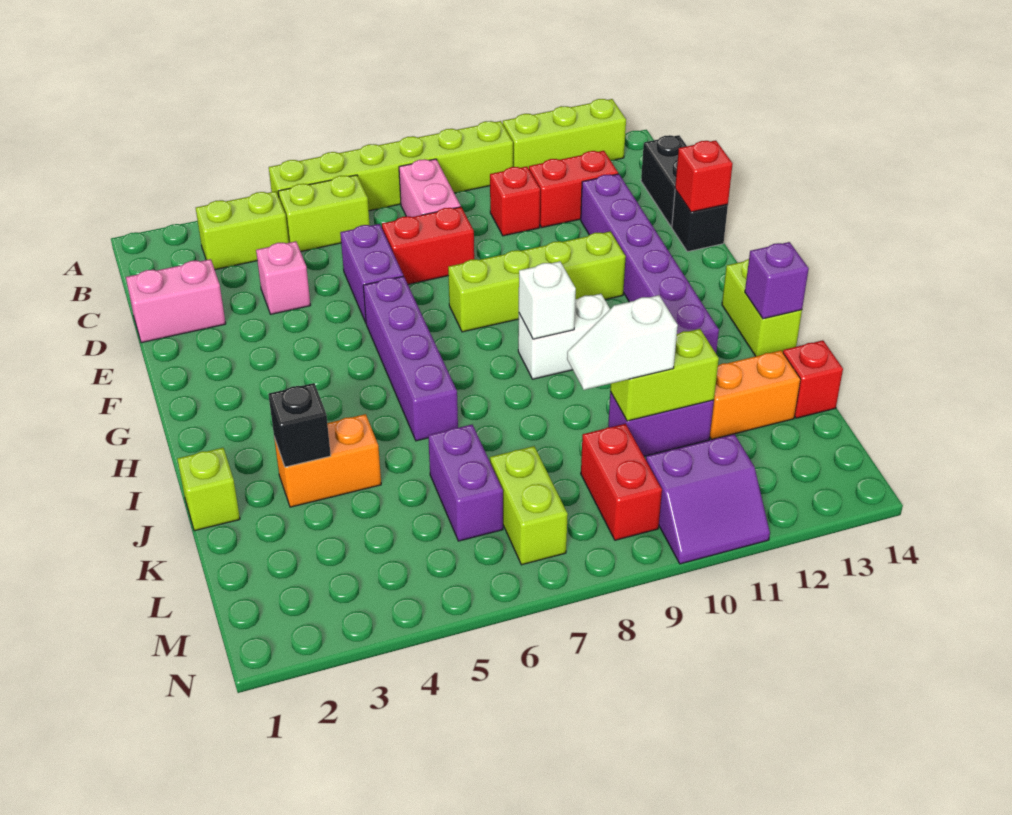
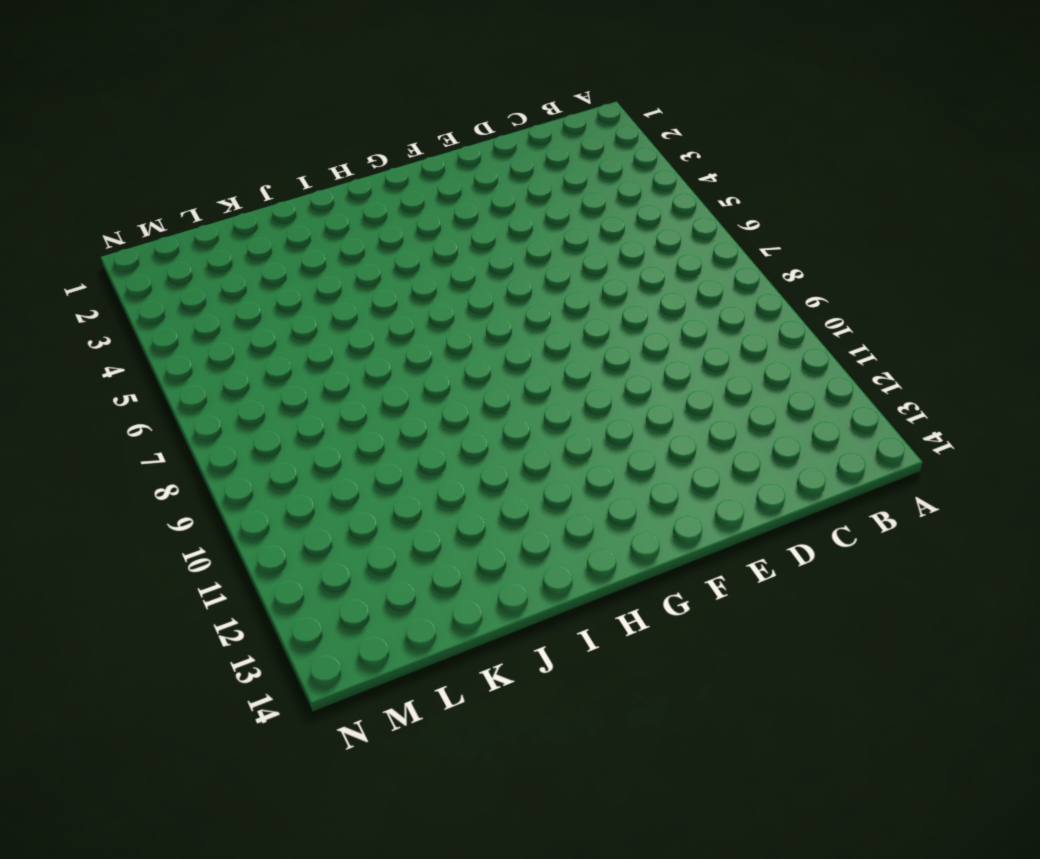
none -> lime brick A5:A10 level 1
none -> lime brick A11:A13 level 1
none -> lime brick B3:B4 level 1
none -> lime brick B5:B6 level 1

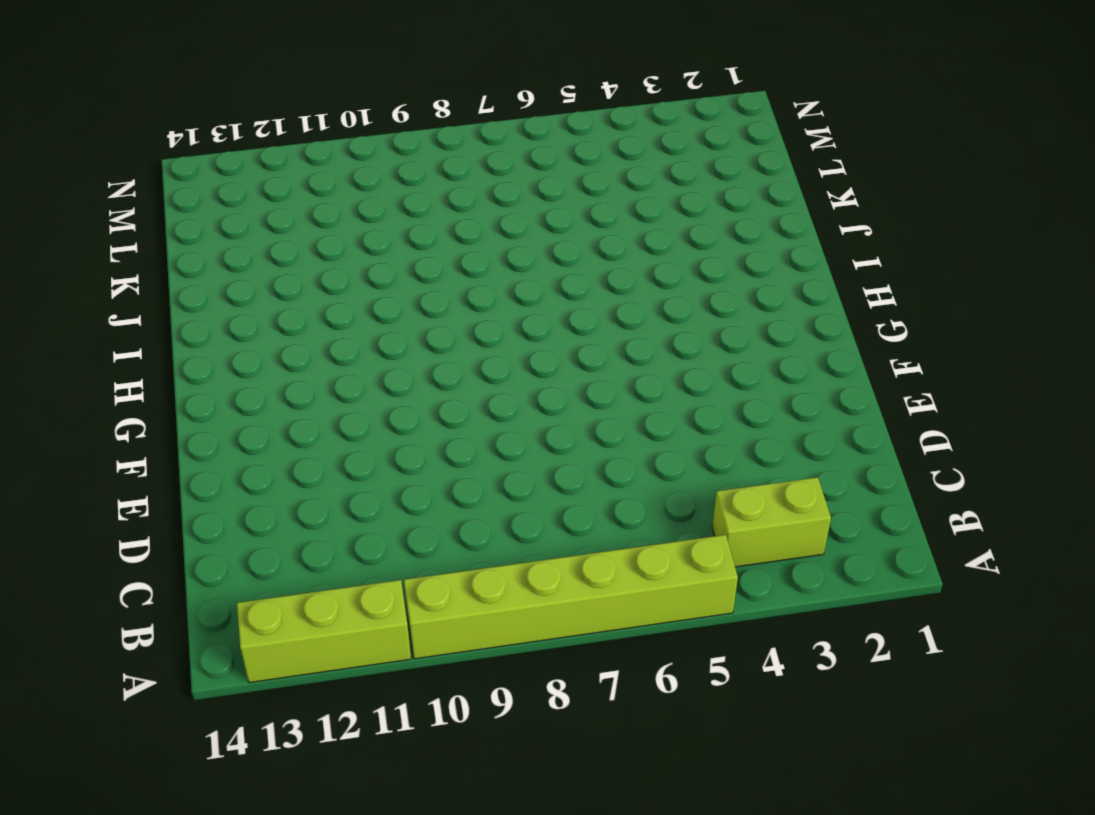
none -> lime brick B5:B6 level 1
none -> pink brick B8:C8 level 1
none -> red brick C10 level 1
none -> red brick C11:C12 level 1

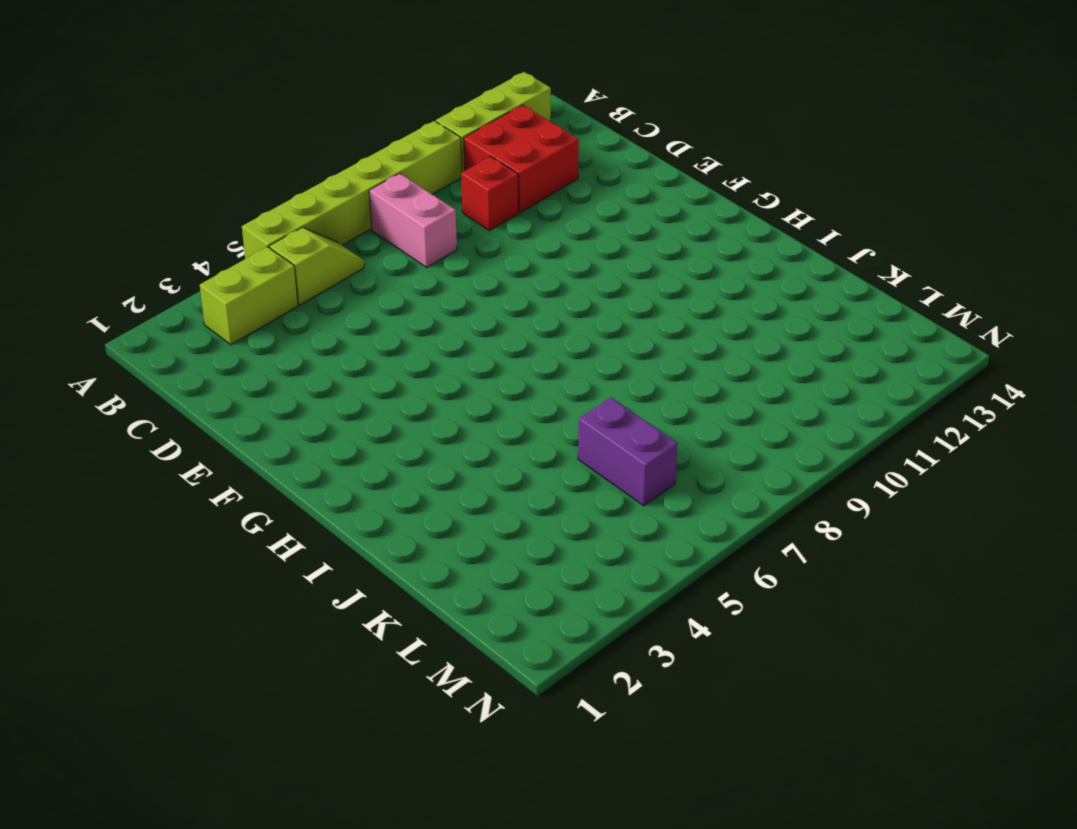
lime slope B5:B6 level 1 top 5 -> lime brick B5:B6 level 1
red brick B11:C12 level 1 -> red brick C11:C12 level 1
none -> black brick C14:D14 level 1
none -> pink brick D1:D2 level 1
none -> pink brick D4 level 1
none -> purple brick D6:E6 level 1

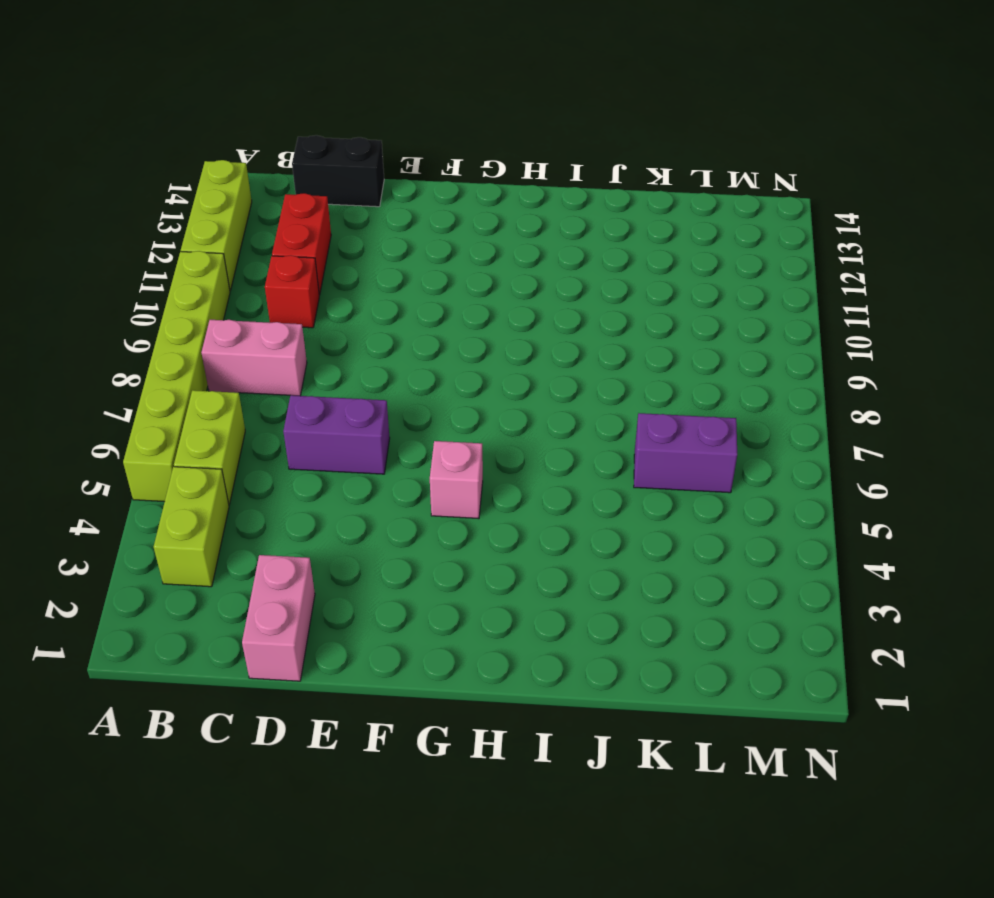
pink brick G5 level 1 -> pink brick D4 level 1
none -> red brick D7:D8 level 1
none -> purple brick D12:I12 level 1
none -> black brick E14 level 1
none -> purple brick F6:I6 level 1

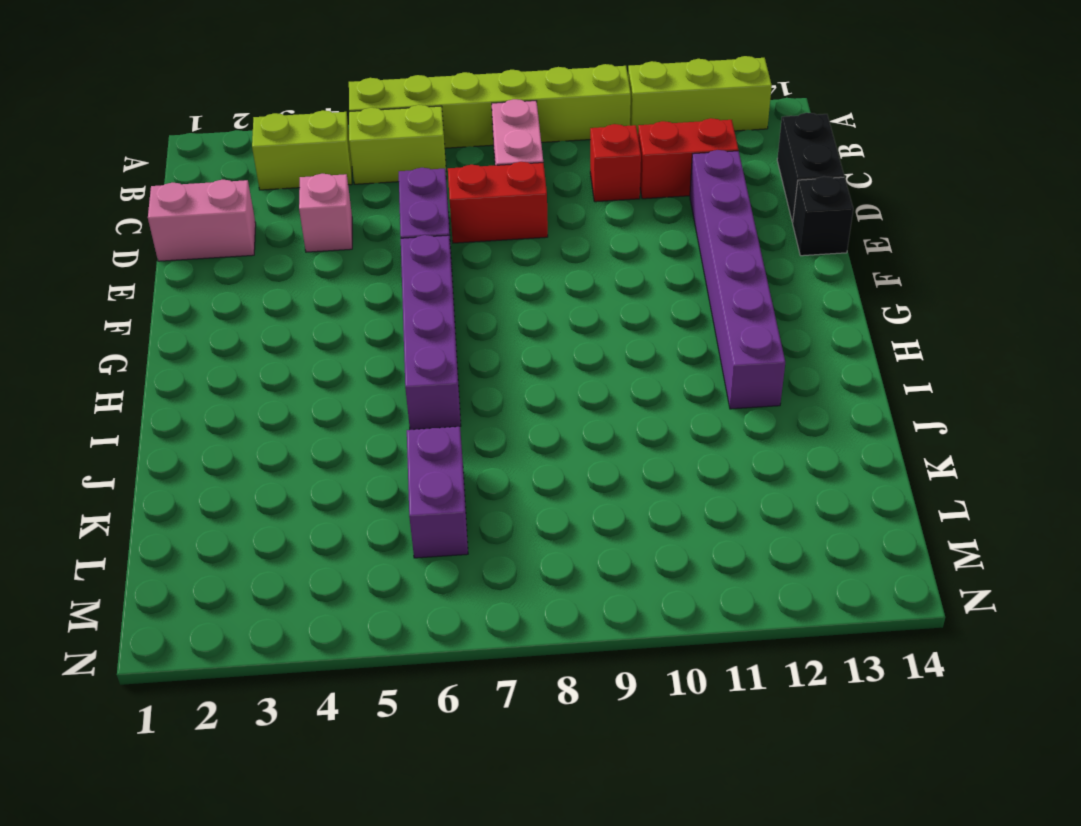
none -> lime brick F8:F11 level 1
none -> white brick H9:H10 level 1
none -> lime brick H14:I14 level 1
none -> lime brick J1 level 1

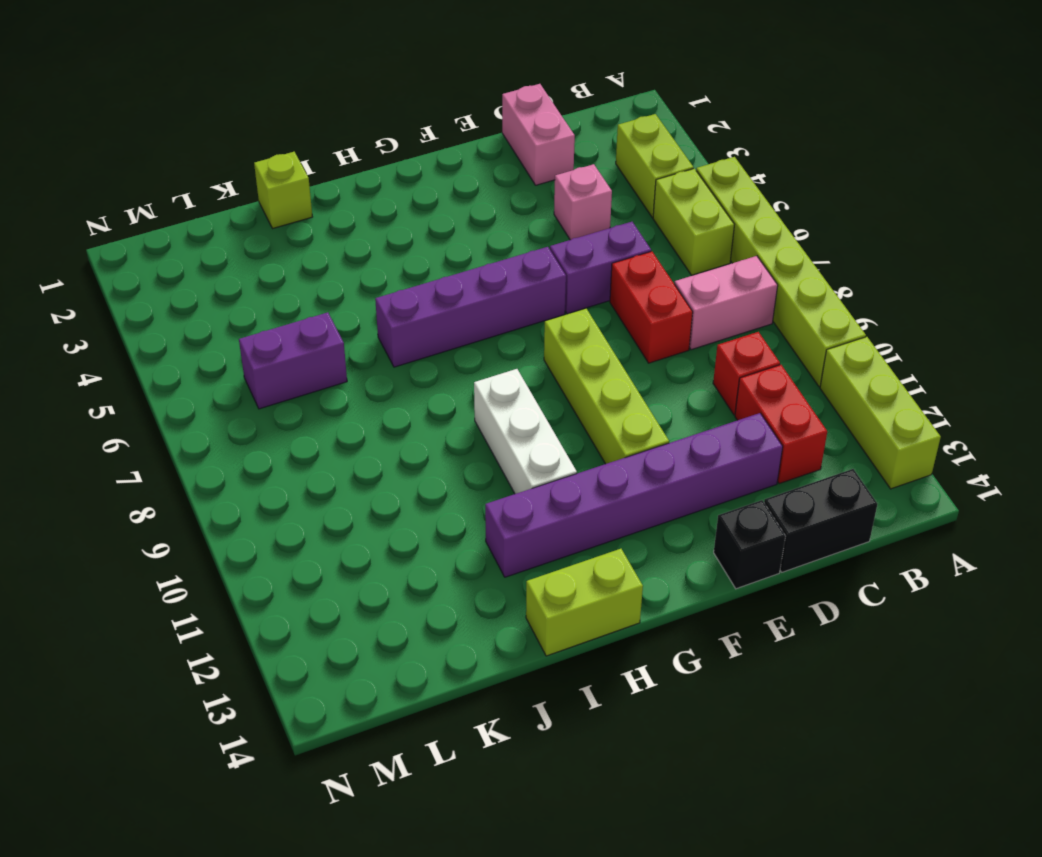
white brick H9:H11 level 1 -> white brick H9:H10 level 1
none -> orange brick J3:J4 level 1
none -> purple brick K10:K11 level 1
none -> orange brick K12:K13 level 1
none -> red brick K14 level 1

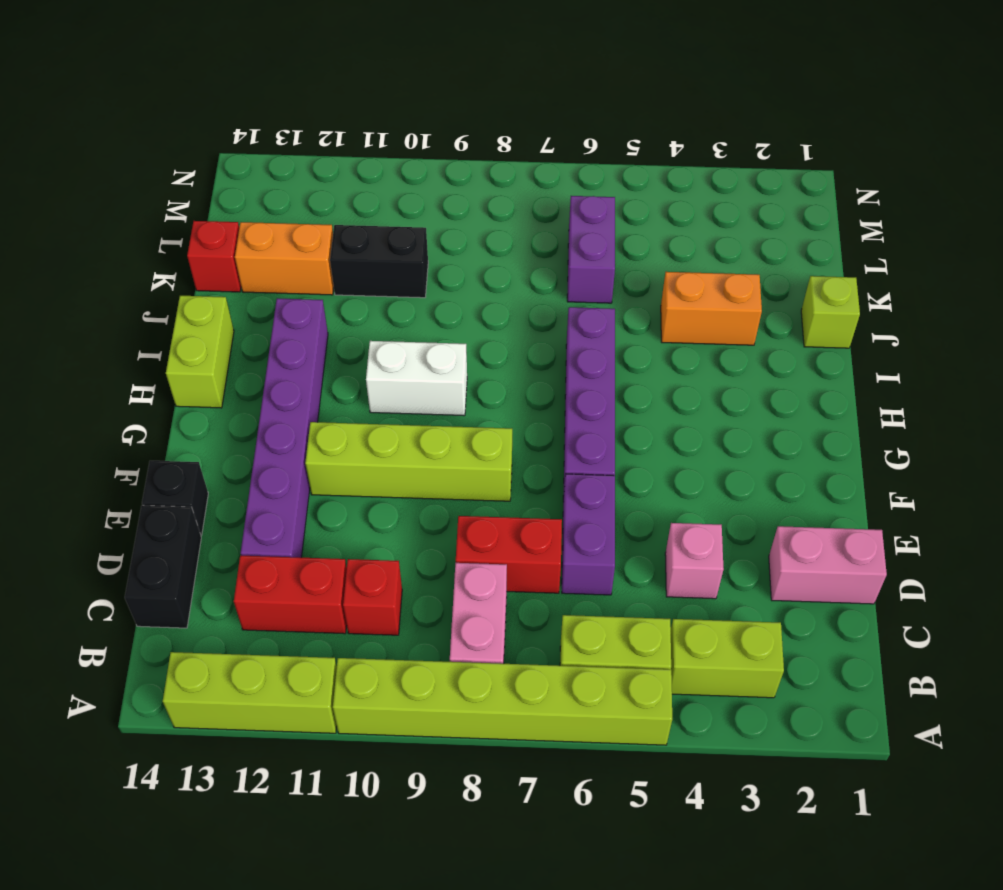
black brick K10:K11 level 1 -> purple brick K10:K11 level 1
none -> lime brick L7:M7 level 1
none -> red brick L9:M9 level 1
none -> purple slope M10:N11 level 1 top M
none -> red brick E14 level 2

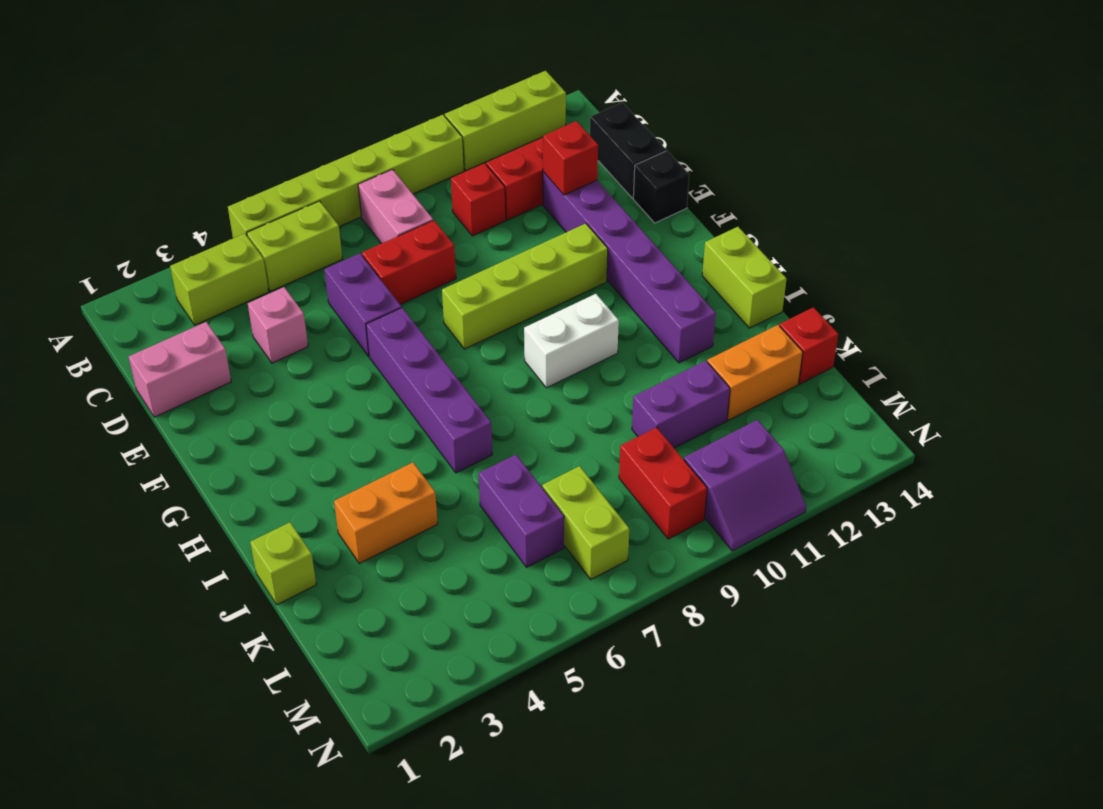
red brick D12 level 2 -> red brick E14 level 2
none -> white brick H9 level 2
none -> purple brick I14 level 2
none -> black brick J3 level 2
none -> lime brick K10:K11 level 2

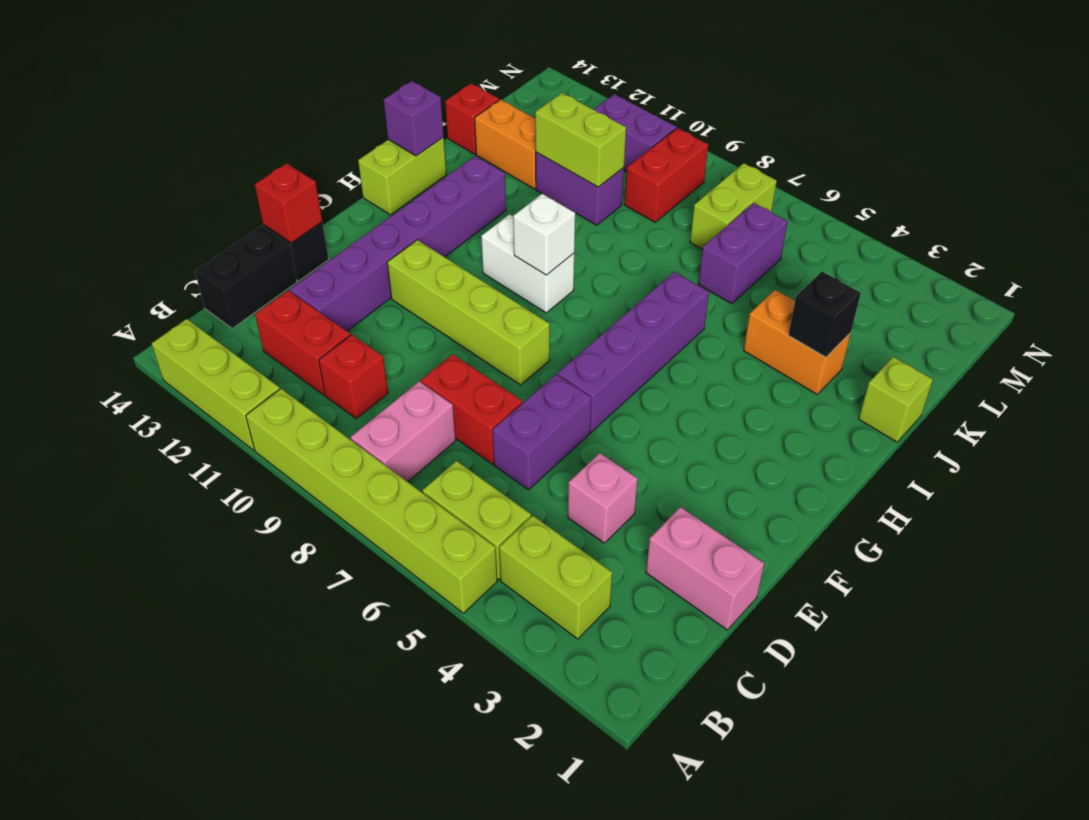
none -> white slope K9:K10 level 3 top 10

